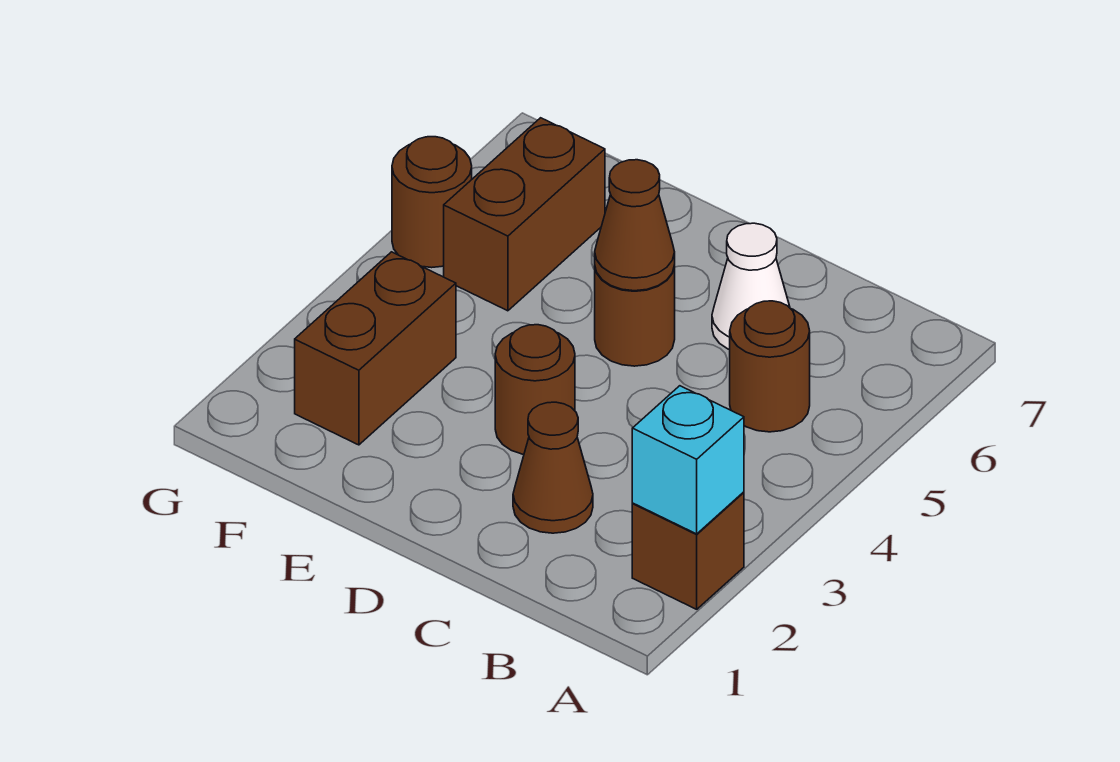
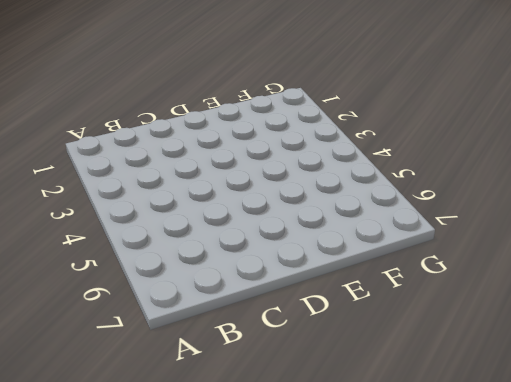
none -> brown brick A2 level 1
none -> brown round brick B5 level 1

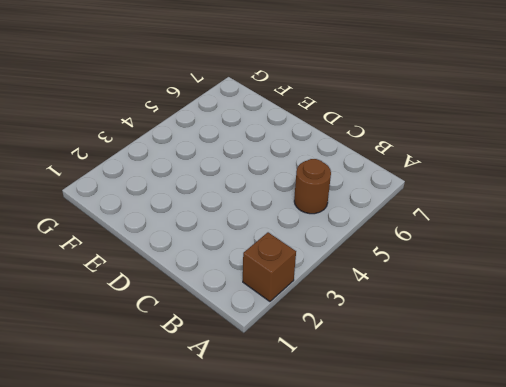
none -> brown cone C2 level 1
none -> white cone C6 level 1

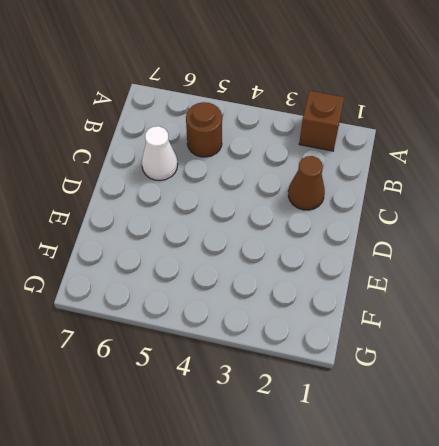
none -> brown round brick D3 level 1
none -> brown round brick D5 level 1

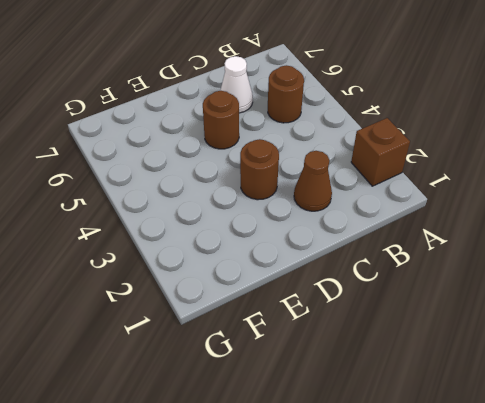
none -> brown brick F2:F3 level 1
none -> brown brick F5:F6 level 1

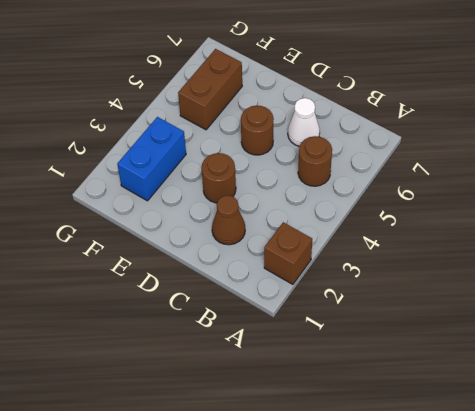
blue brick F2:F3 level 1 -> brown brick F2:F3 level 1
none -> brown round brick G5 level 1
none -> cyan brick A2 level 2

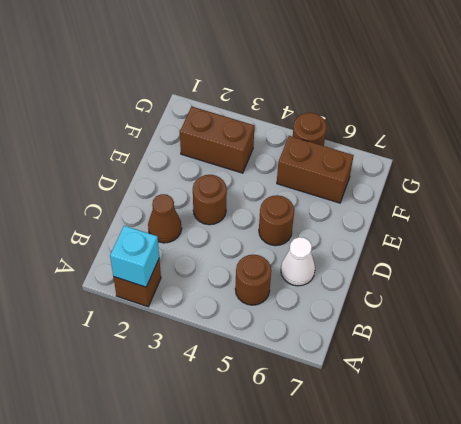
none -> brown cone D5 level 2

